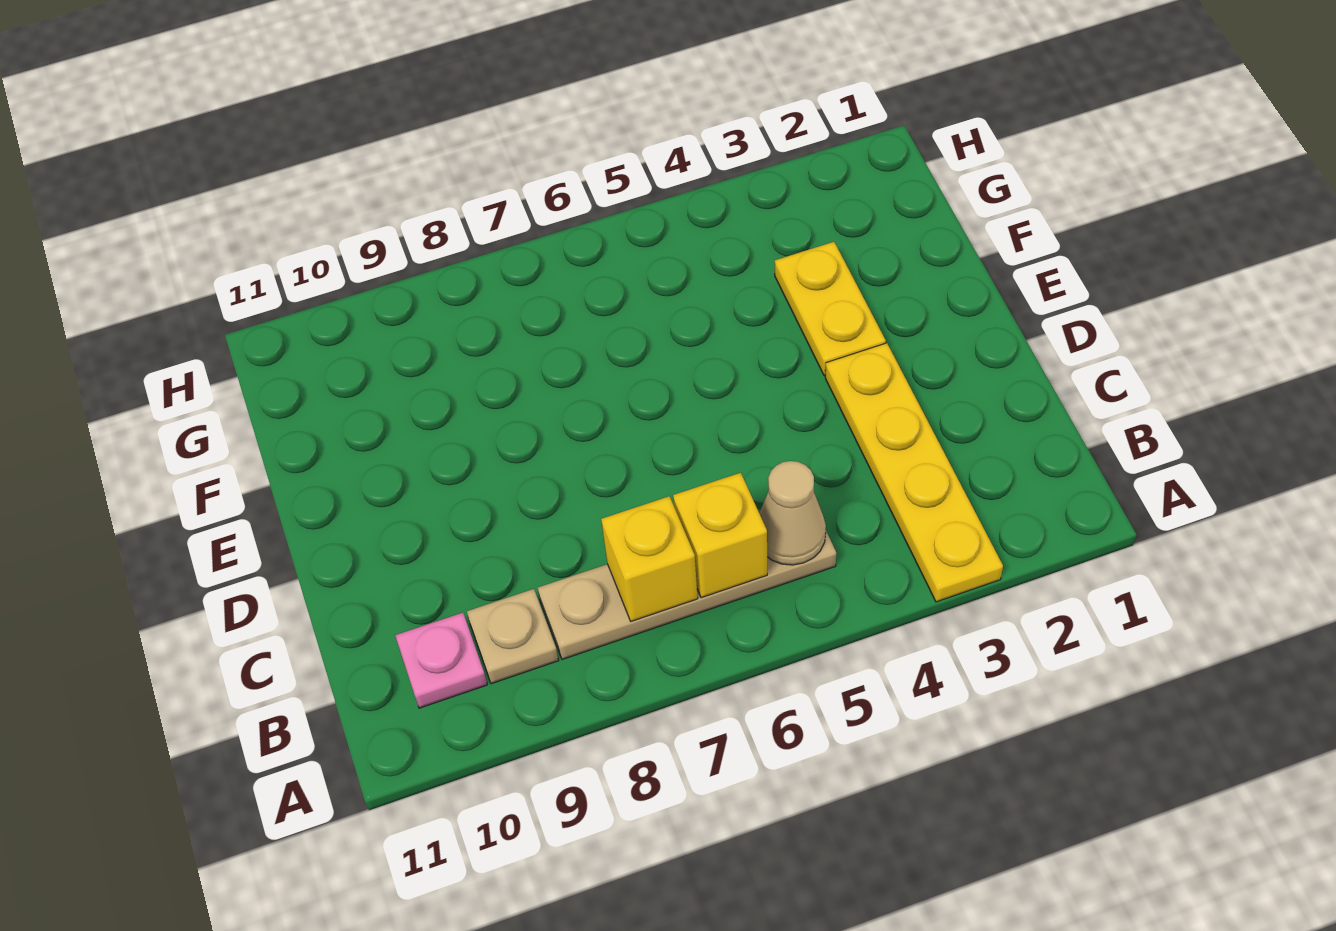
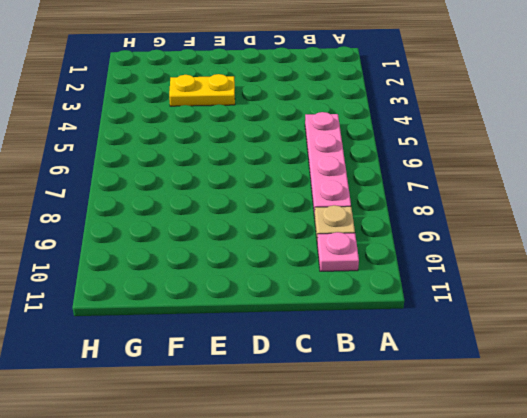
pink plate B5:B8 level 1 -> tan plate B5:B8 level 1
none -> yellow plate A3:D3 level 1
none -> tan cone B5 level 2

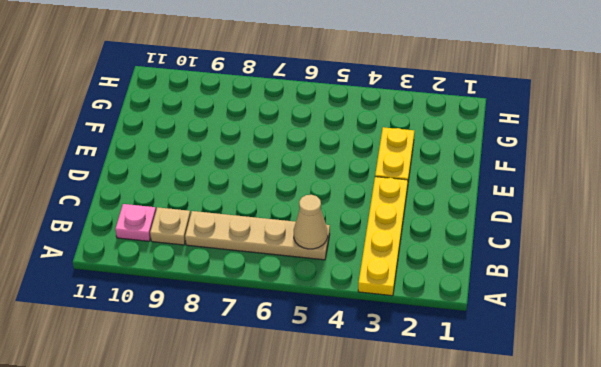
none -> yellow brick B6 level 2
none -> yellow brick B7 level 2

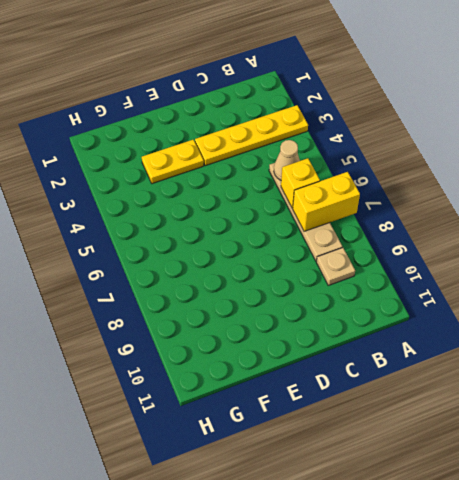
yellow brick A7:B7 level 2 -> yellow brick B7 level 2
none -> pink plate B10 level 1

